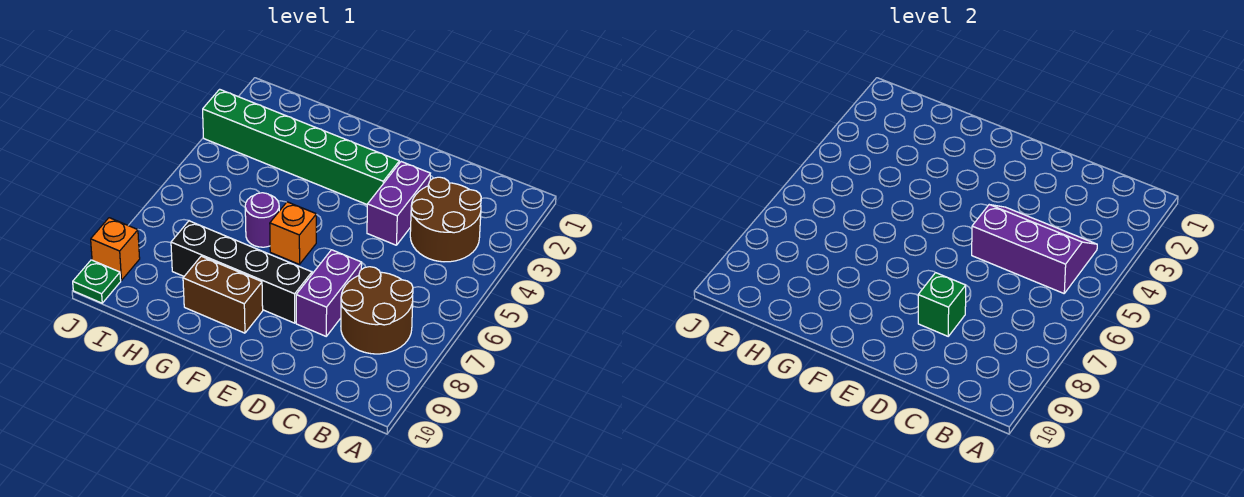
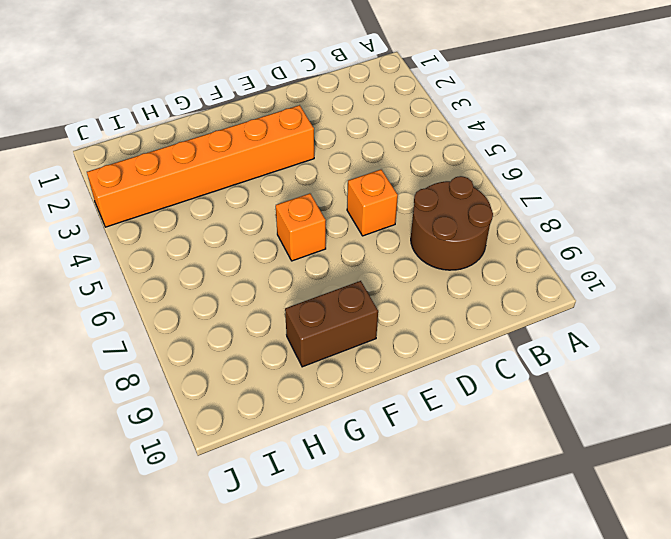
orange brick D6 level 1 -> orange brick J9 level 1
orange brick E3:J3 level 1 -> green brick E3:J3 level 1
none -> brown round brick B3:C4 level 1
none -> purple brick D3:D4 level 1
none -> purple brick D7:D8 level 1

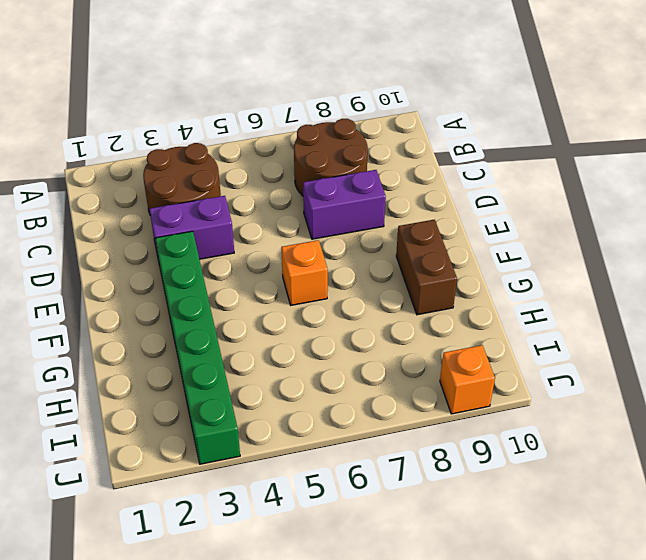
none -> black brick E8:H8 level 1
none -> purple round brick G6 level 1
none -> green plate J10 level 1

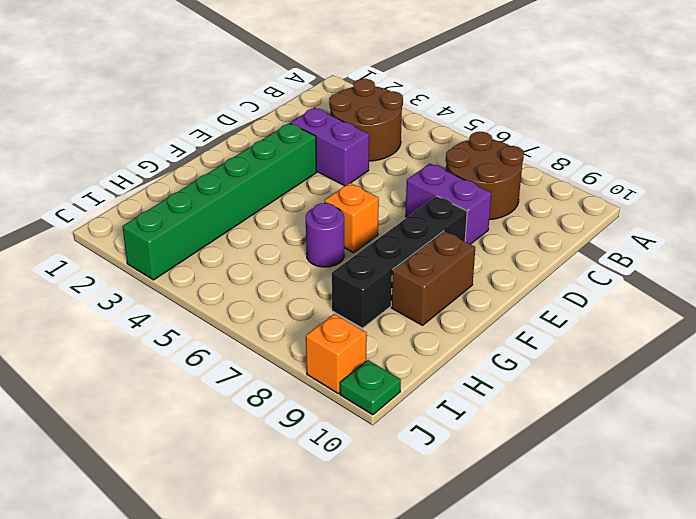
none -> purple slope B4:D5 level 2 top 5
none -> green brick D8 level 2

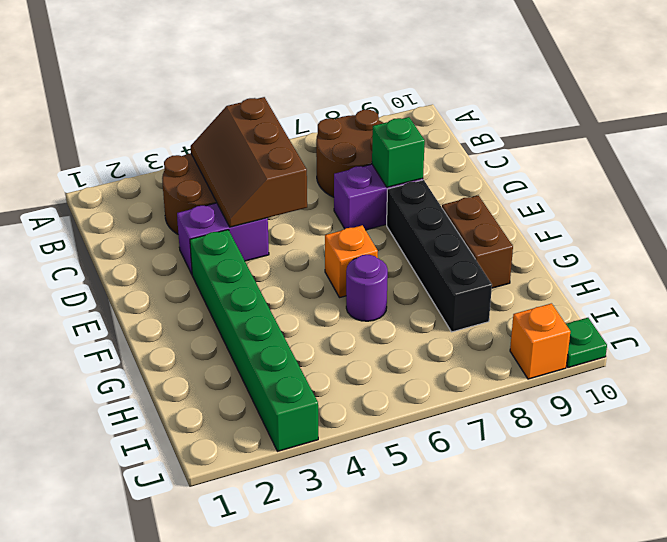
brown slope B4:D5 level 2 top 5 -> purple slope B4:D5 level 2 top 5

